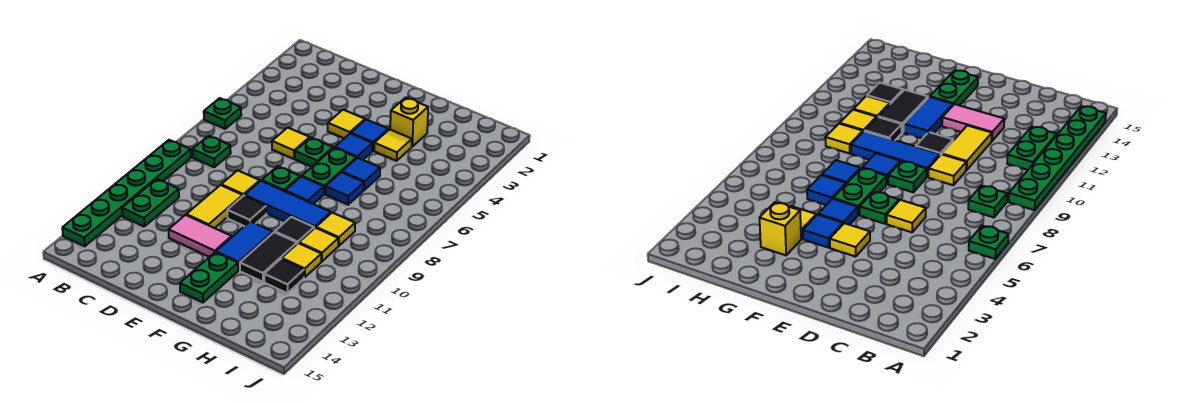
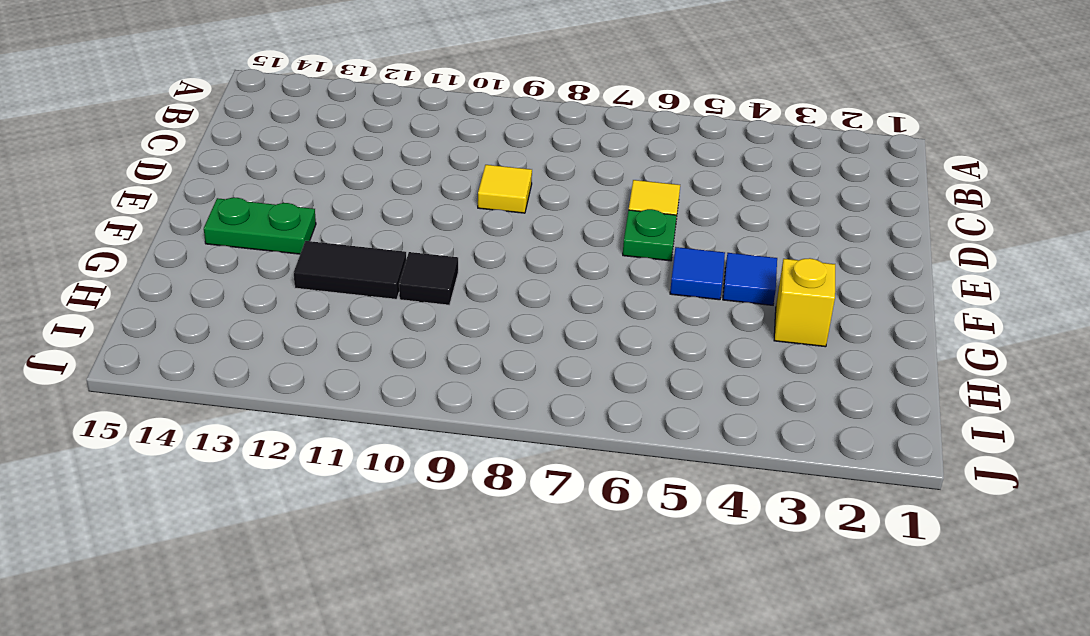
none -> green plate A6 level 1
none -> green plate A9:A14 level 1
none -> green plate B8 level 1

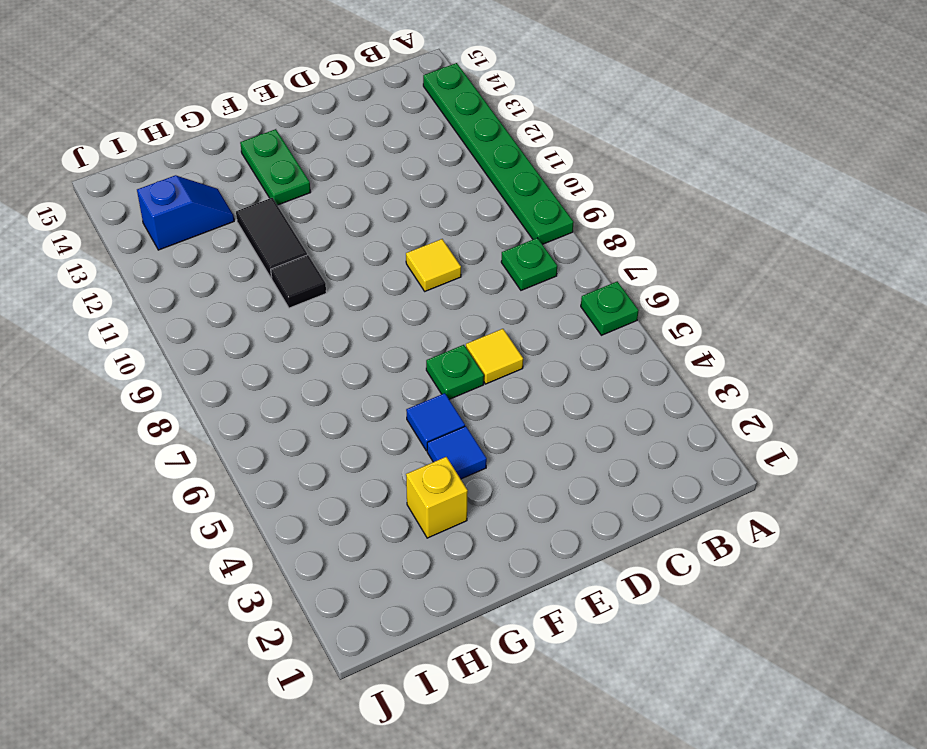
blue slope H13:I13 level 1 top I -> none
none -> green plate B11:B12 level 1
none -> yellow tile D10:D11 level 1
none -> pink tile D12:E12 level 1

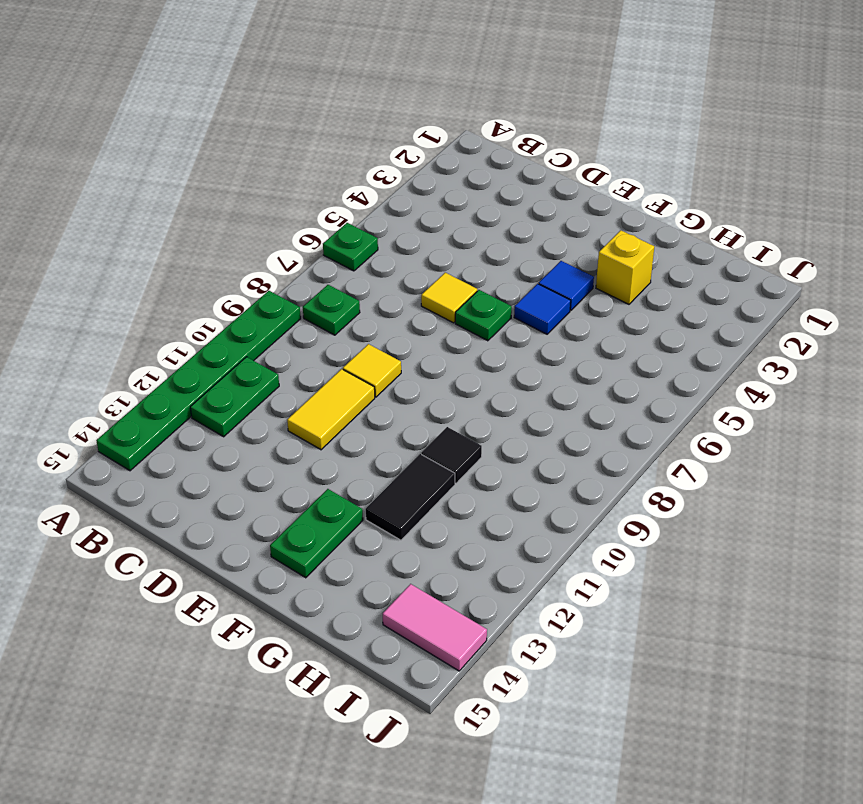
pink tile I14:J14 level 1 -> pink tile D12:E12 level 1
none -> yellow tile E4 level 1
none -> green plate E8 level 1
none -> blue tile E9:G9 level 1

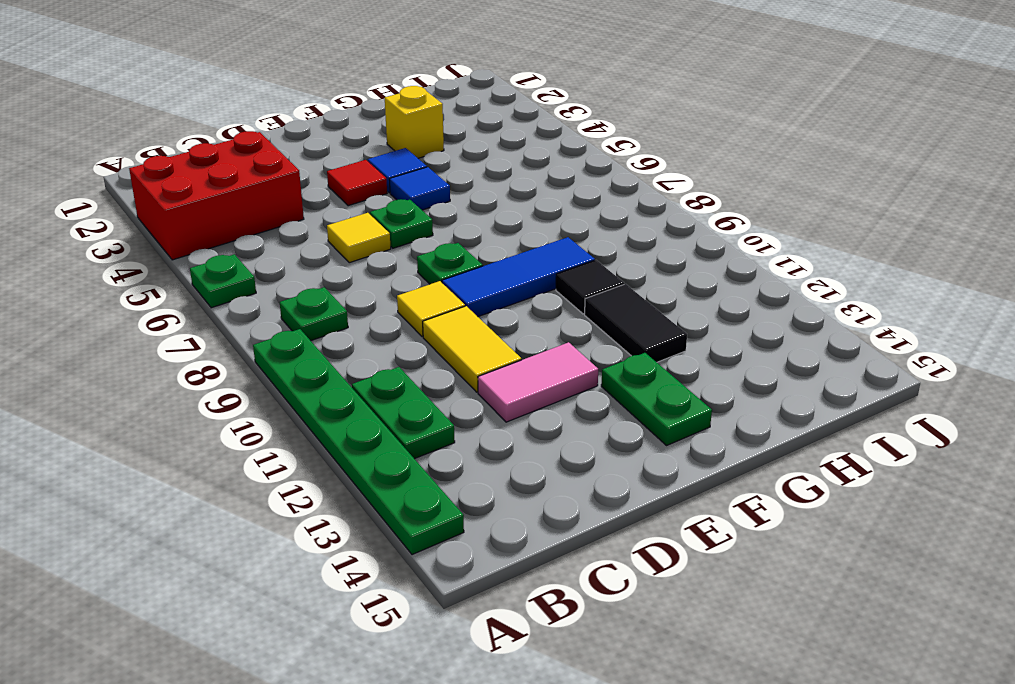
red brick A3:C4 level 1 -> none
red tile E4 level 1 -> yellow tile E4 level 1
none -> black tile E10 level 1
none -> green plate F6:F7 level 1
none -> blue tile F8 level 1

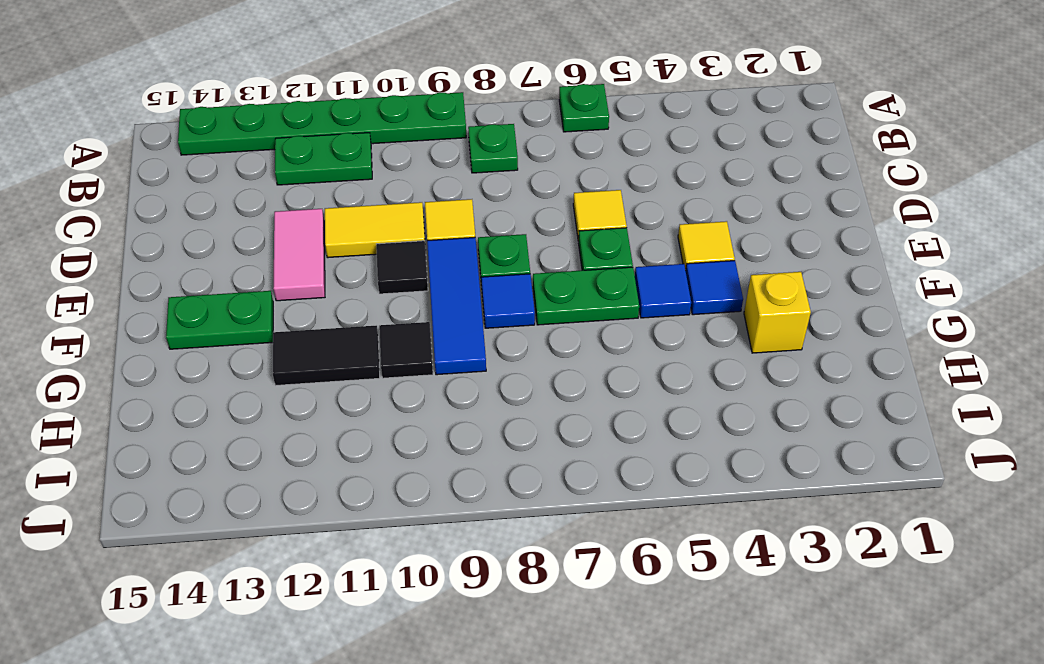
none -> blue tile F11:F12 level 1
none -> yellow tile G4 level 1
none -> blue tile G6 level 1

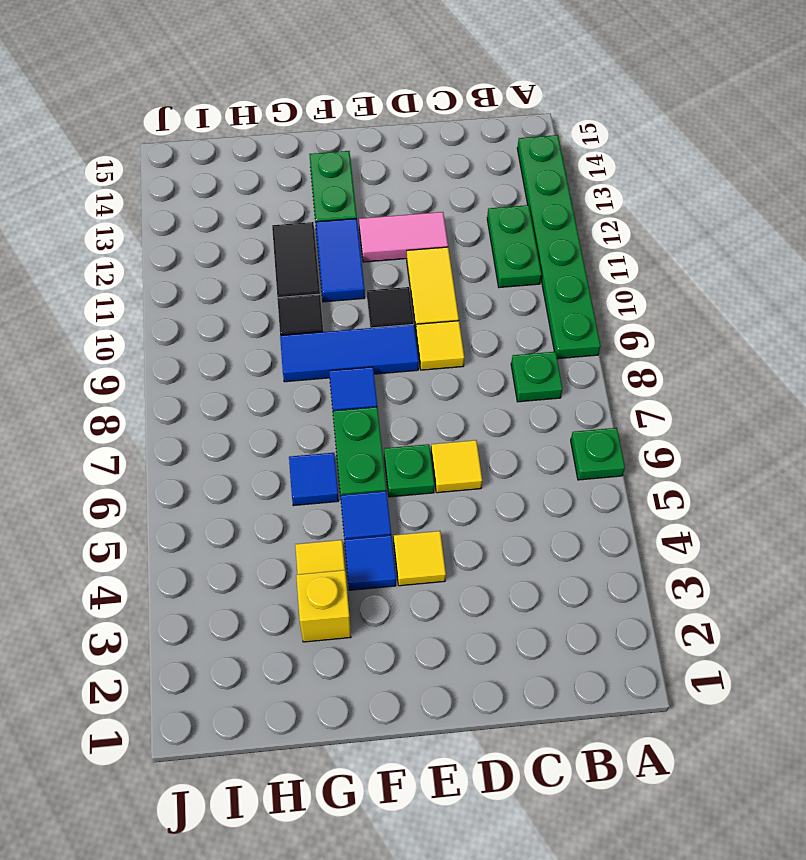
none -> green plate E8 level 1
none -> blue tile G7 level 1
none -> yellow tile H9 level 1

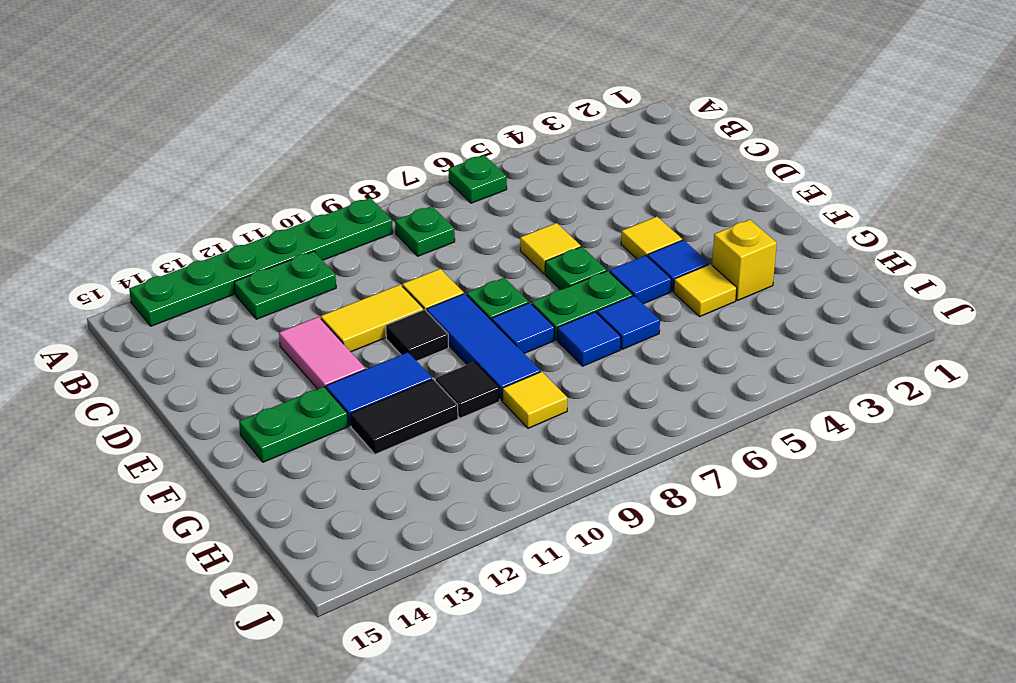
none -> yellow tile H10 level 1
none -> yellow tile H11 level 1
none -> black tile H12 level 1

